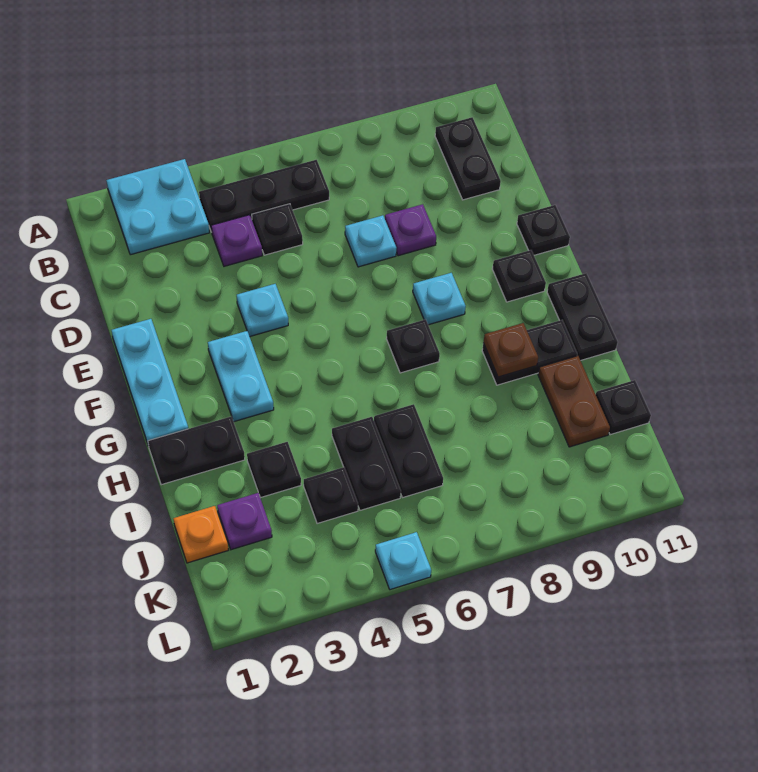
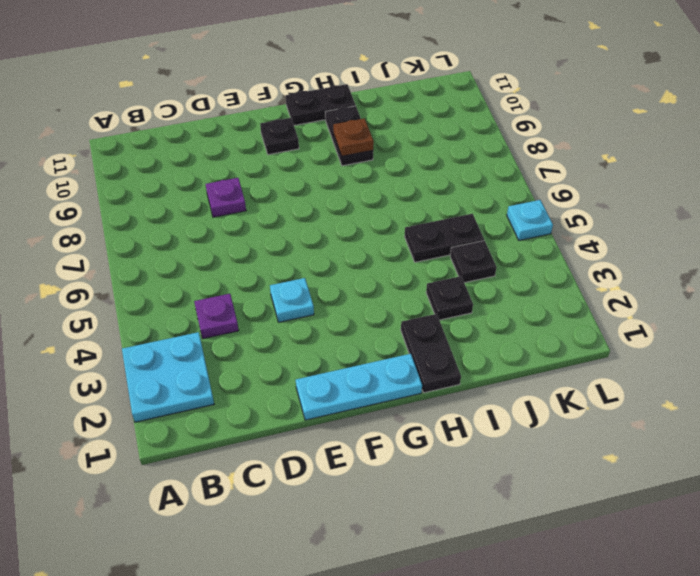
none -> black plate B4:B6 level 1
none -> black plate B10:C10 level 1
none -> black plate C5 level 1

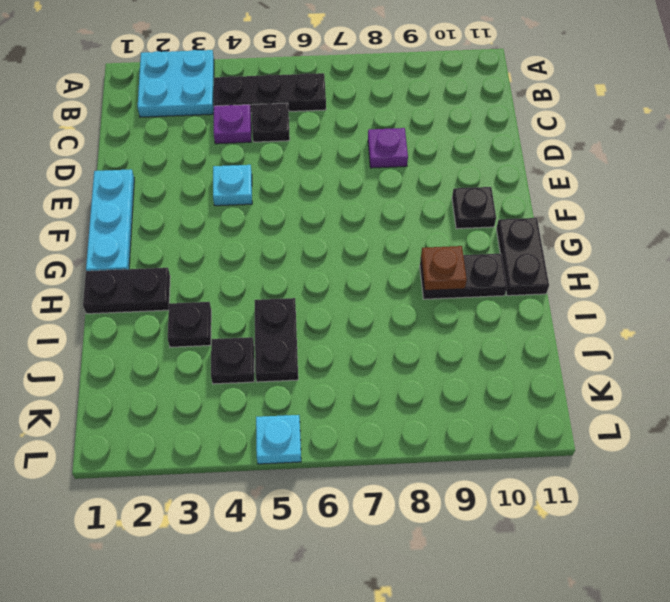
none -> black plate B10:C10 level 1
none -> cyan plate D7 level 1
none -> black plate E11 level 1

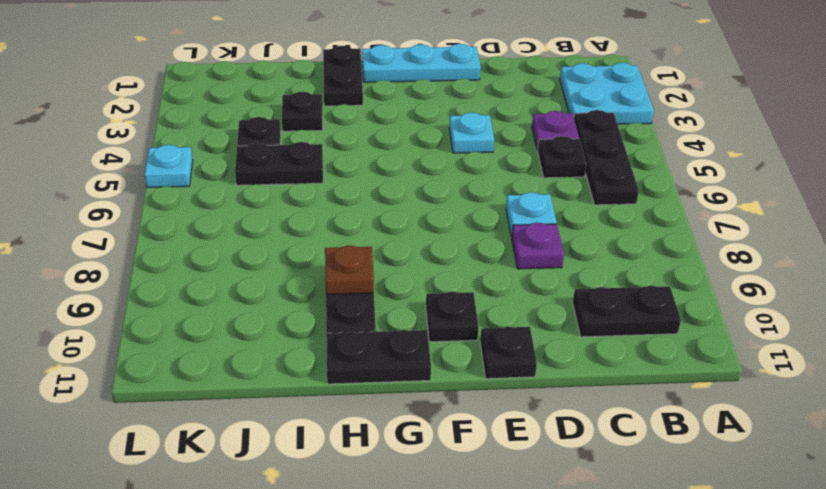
none -> cyan plate F3:G3 level 1
none -> cyan plate F8 level 1
none -> black plate G7 level 1

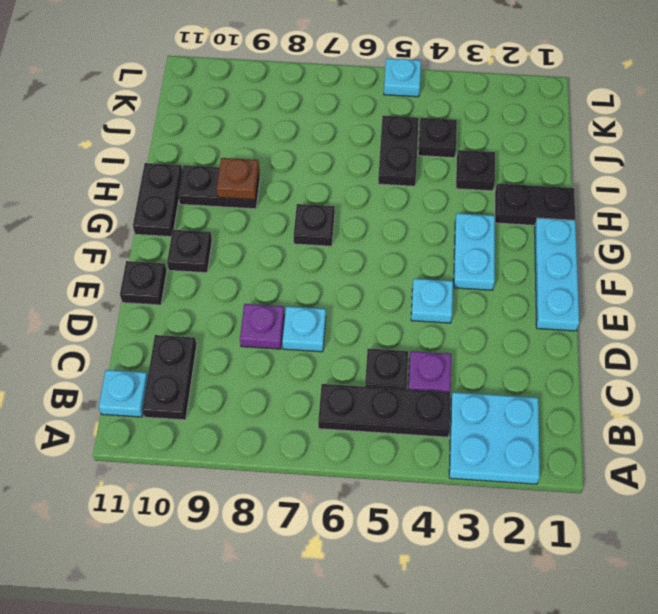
cyan plate B11 level 1 -> cyan plate F8 level 1
none -> black plate I6:J6 level 1
none -> brown plate I10:J10 level 1
none -> orange plate J1 level 1

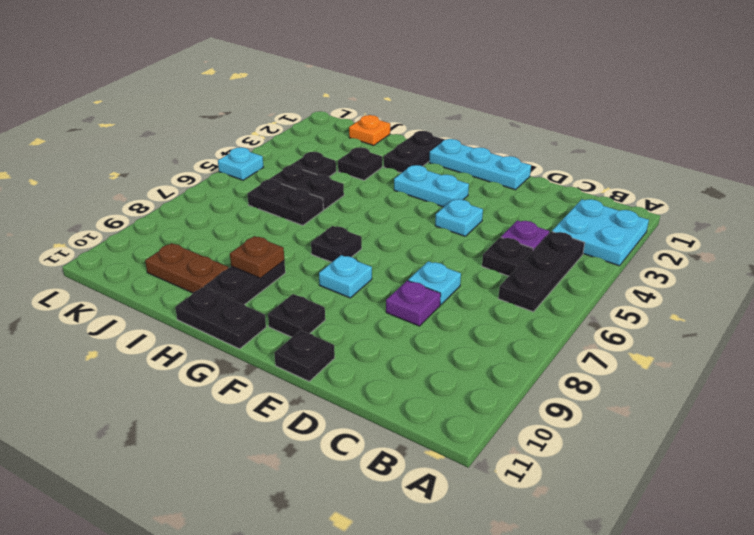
none -> black plate B10:C10 level 1
none -> purple plate J2 level 1
none -> black plate J11 level 1

